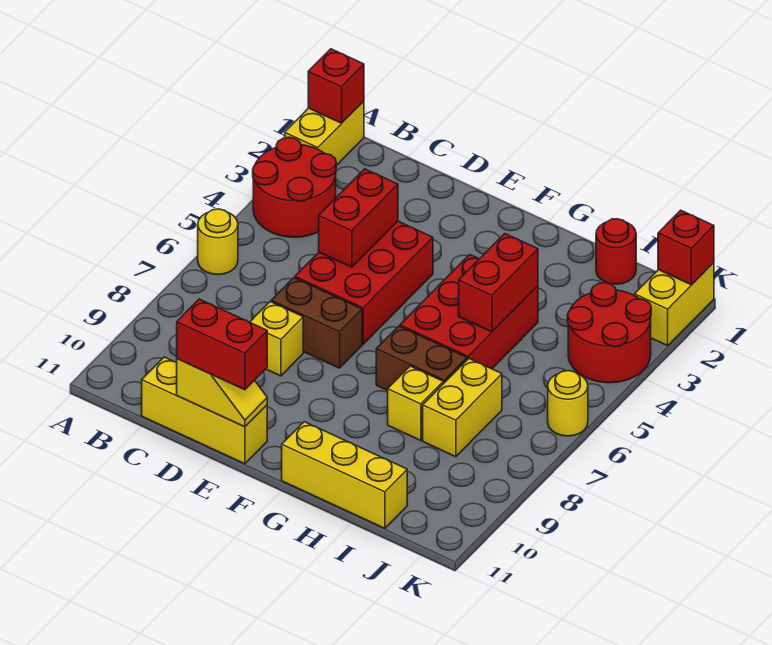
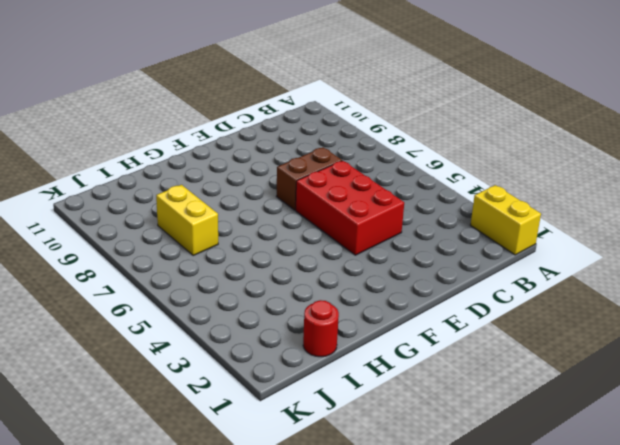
none -> red round brick A3:B4 level 1
none -> yellow round brick A6 level 1
none -> yellow brick C11:E11 level 1

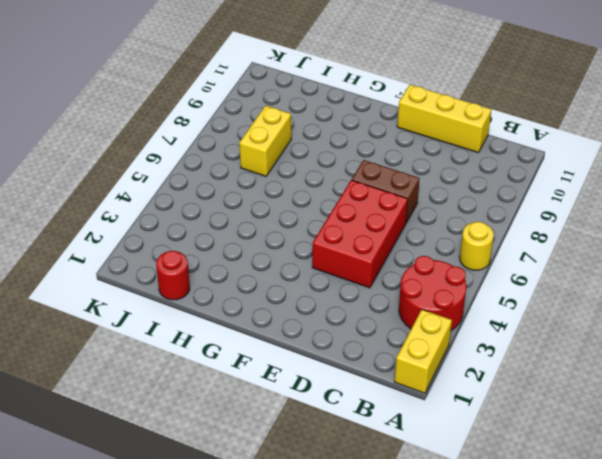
none -> yellow brick D8 level 1
none -> red brick G4:H6 level 1
none -> brown brick G7:H7 level 1

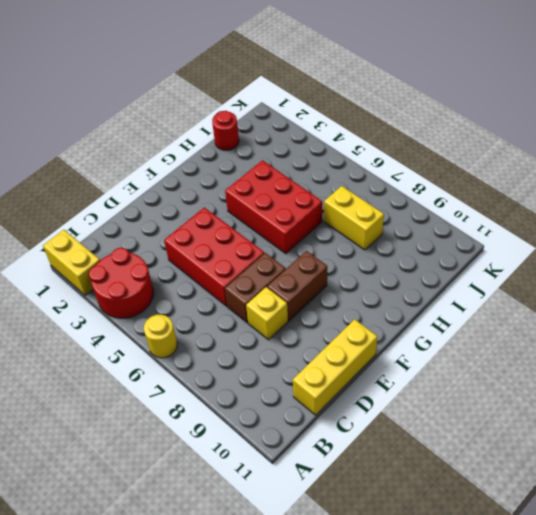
brown brick E8:F8 level 1 -> brown brick G7:H7 level 1
none -> yellow brick G11:I11 level 1
none -> yellow brick H8 level 1
none -> red round brick J3:K4 level 1

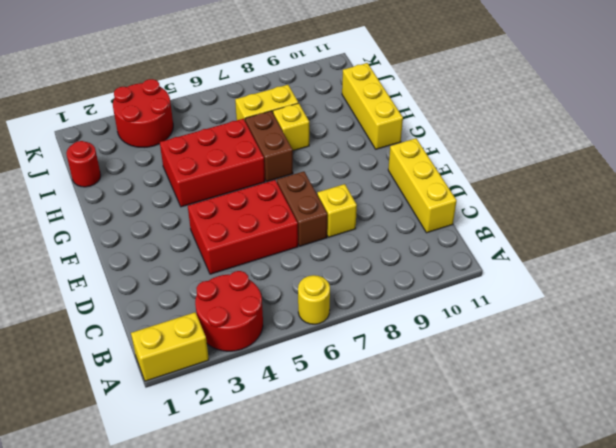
none -> yellow brick K1:K2 level 1
none -> yellow round brick K6 level 1
none -> red brick A1 level 2

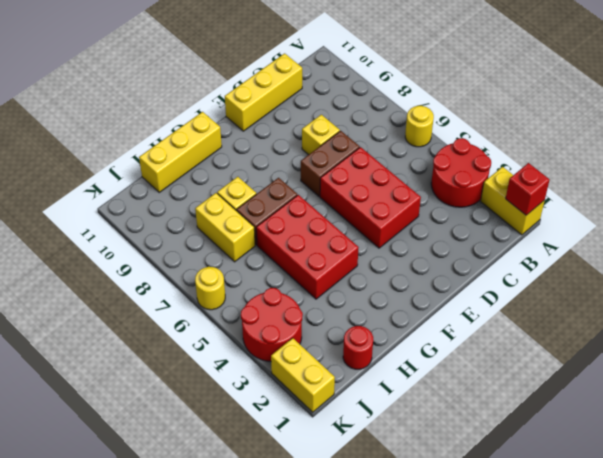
none -> red brick D4:D5 level 2
none -> yellow slope D11:E11 level 2 top D
none -> red brick H4:H5 level 2

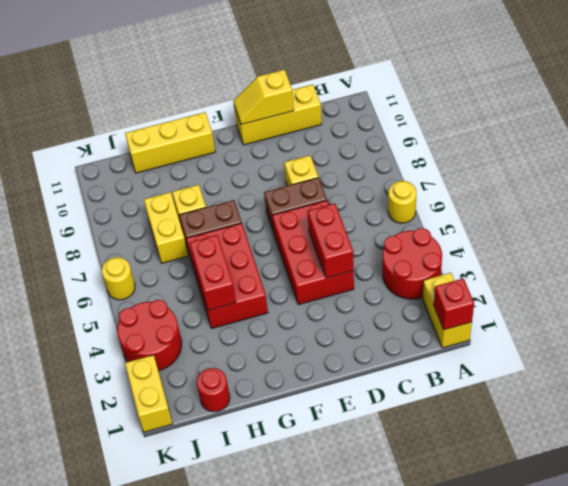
none -> red brick K1 level 2
none -> red brick D11:E11 level 3

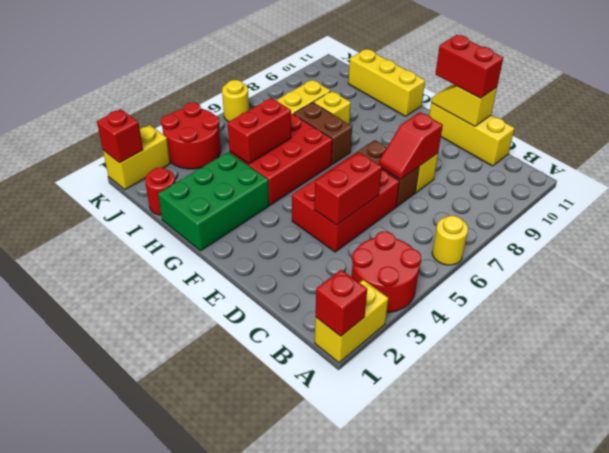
red slope D7:D8 level 2 top 8 -> none
green brick G1:H3 level 1 -> none

